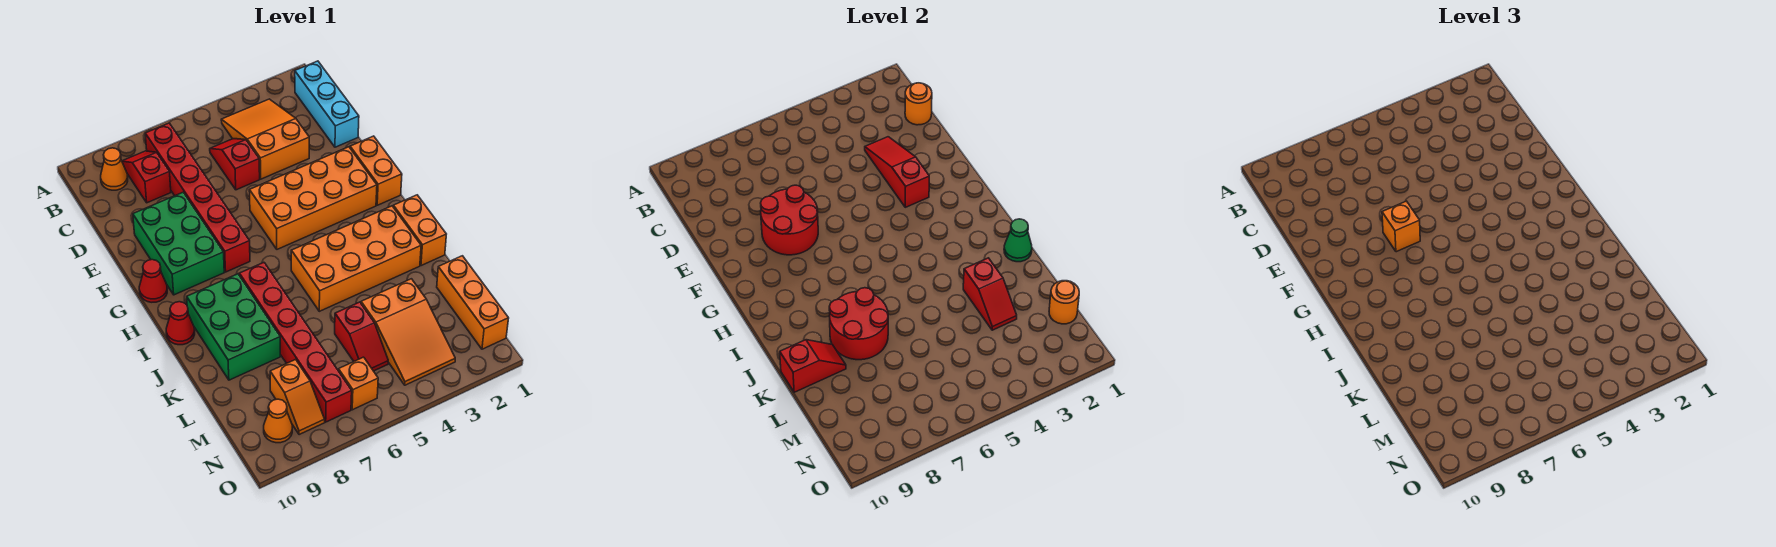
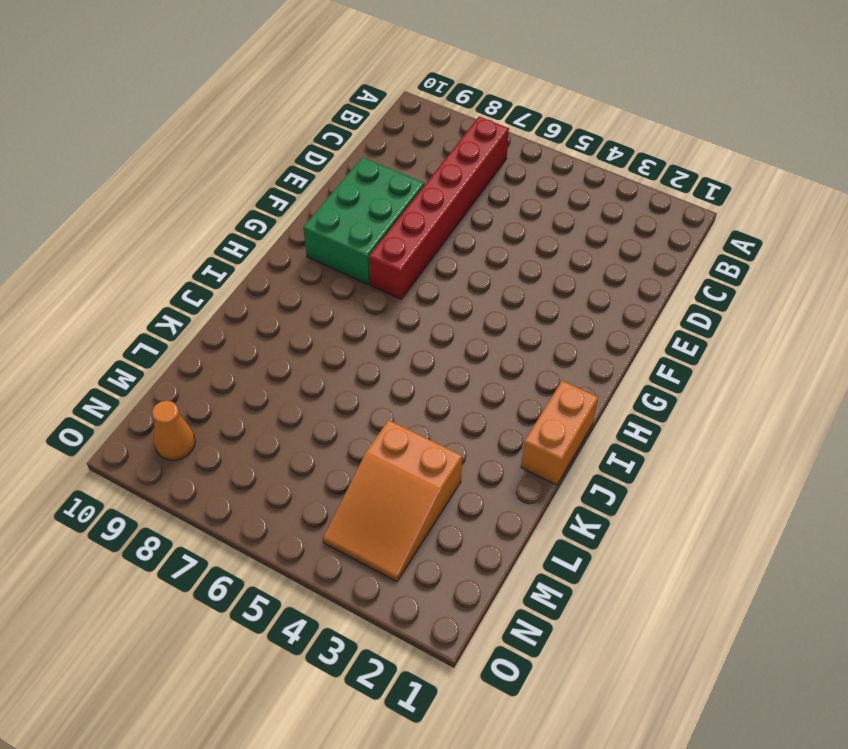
none -> cyan brick B1:D1 level 1
none -> orange slope B3:D4 level 1 top D
none -> red slope B8:C8 level 1 top C
none -> orange cone B9 level 1

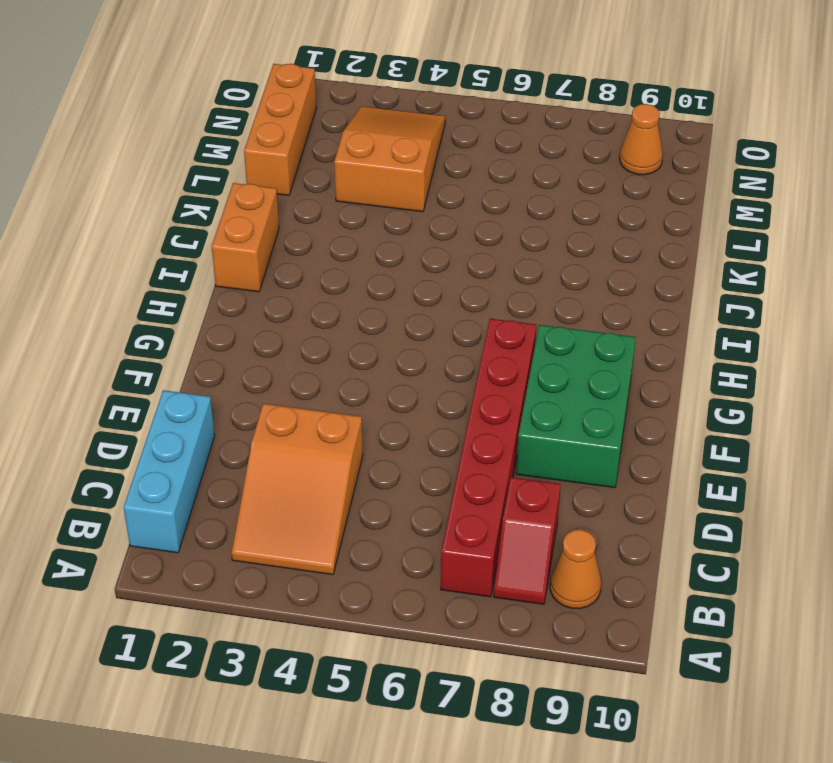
none -> red slope C5:D5 level 1 top D
none -> orange brick F1:G1 level 1
none -> orange brick F2:G5 level 1
none -> red cone G10 level 1

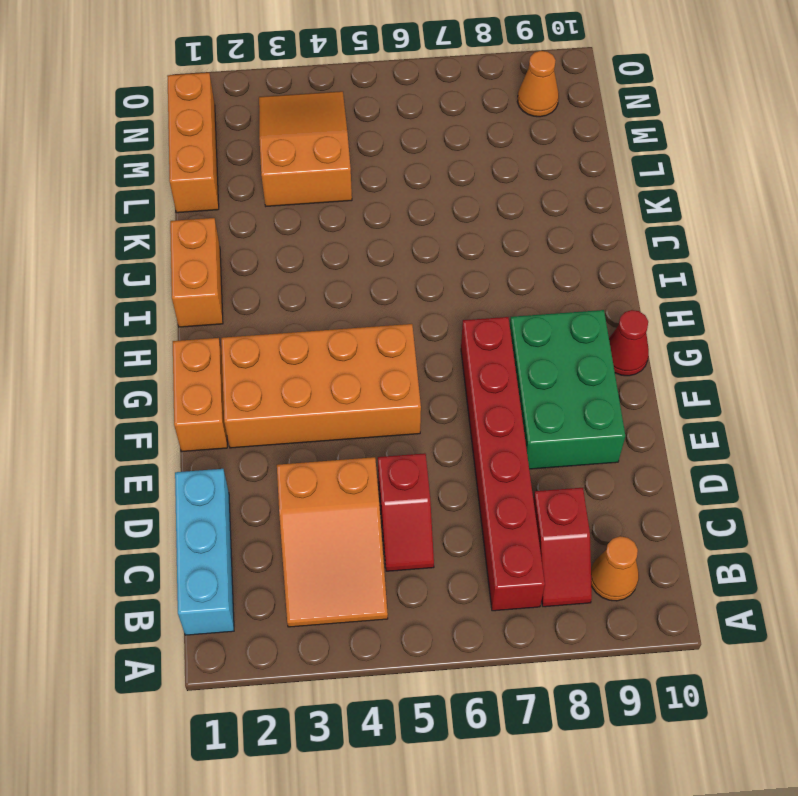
none -> orange brick I2:J5 level 1
none -> red brick I7:N7 level 1
none -> green brick I8:K9 level 1
none -> red cone I10 level 1

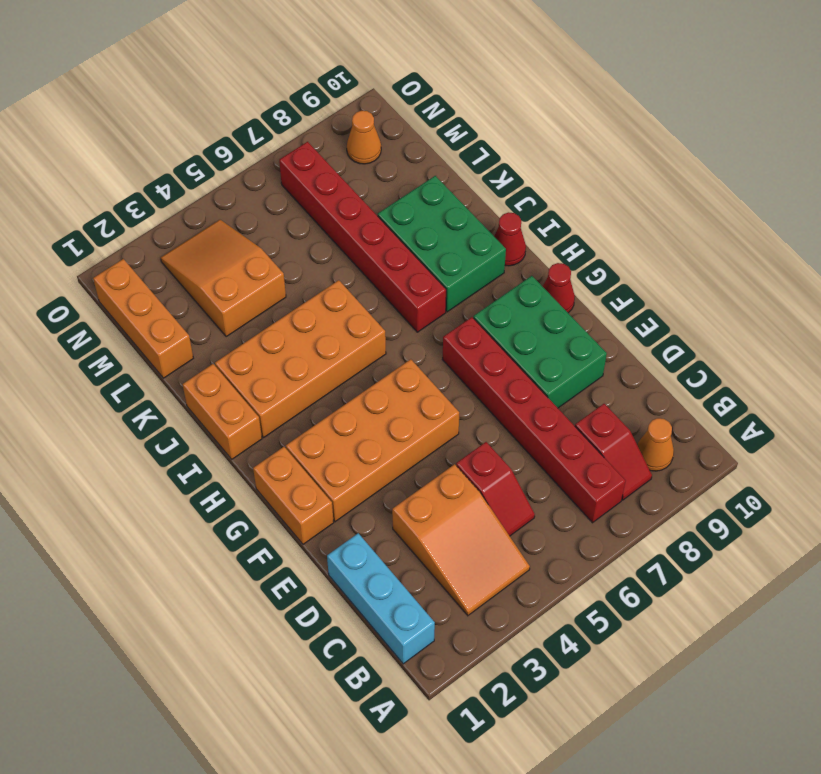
none -> red slope L5:M5 level 1 top L
none -> orange slope M8:N8 level 1 top M
none -> orange brick N6 level 1
none -> orange round brick C1 level 2

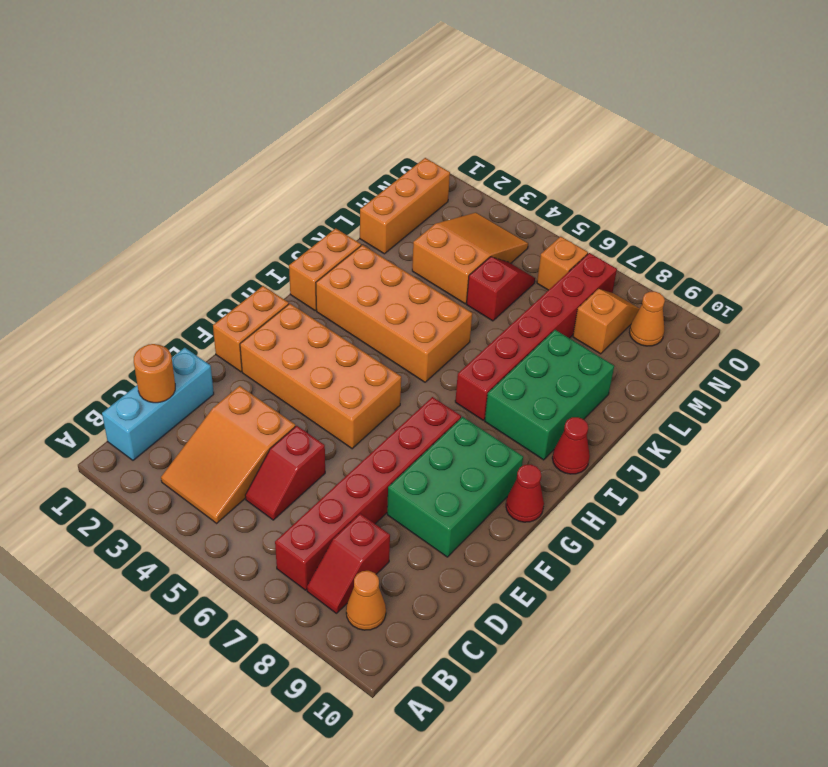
none -> red slope D3:F3 level 2 top F
none -> red round brick E7:F8 level 2
none -> green cone J1 level 2
none -> red round brick J7:K8 level 2

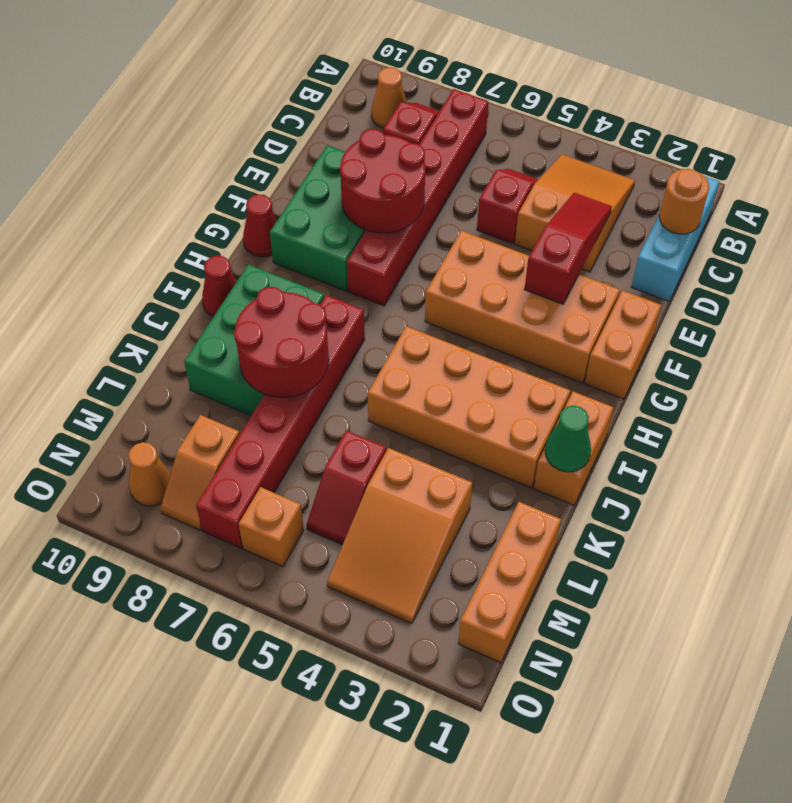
none -> red slope K3:L3 level 2 top K
none -> red slope K9:K10 level 2 top 10
none -> orange round brick M1 level 2
none -> orange brick F7 level 3

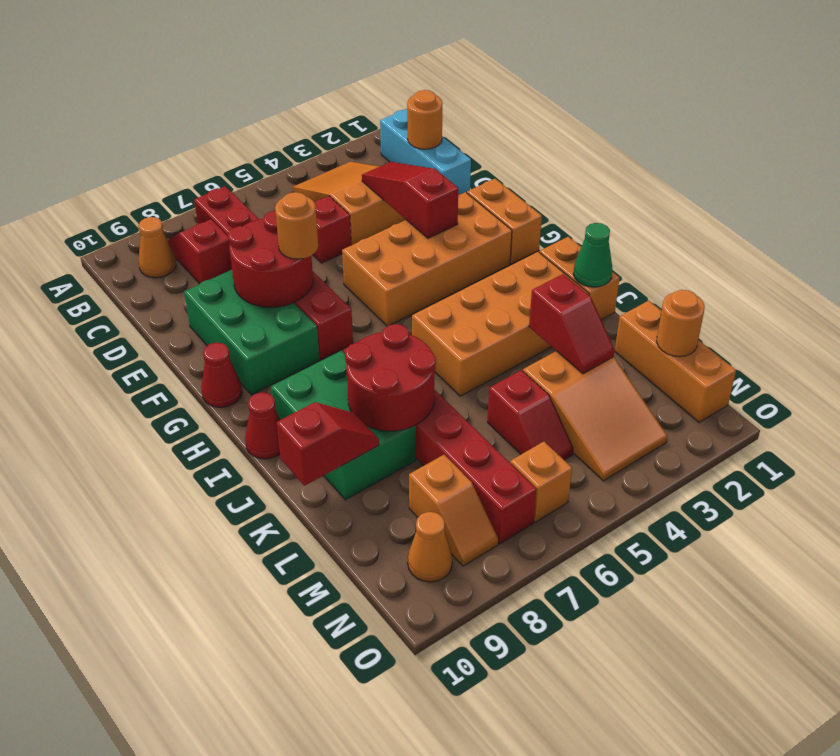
orange round brick F7 level 3 -> orange brick F7 level 3

